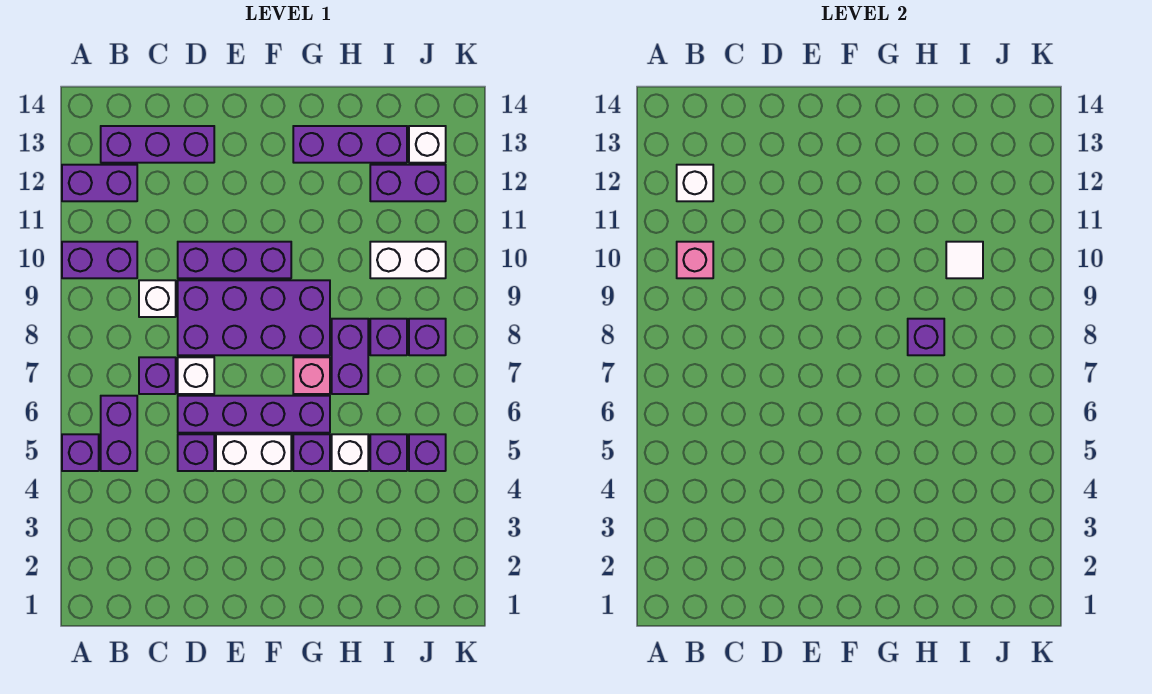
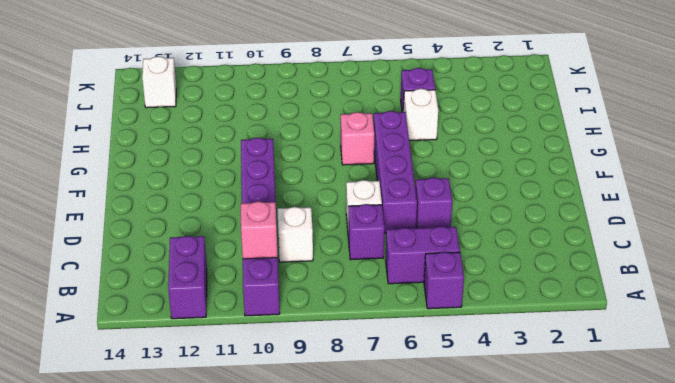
none -> purple brick B13:D13 level 1
none -> purple brick D8:G9 level 1
none -> white brick E5:F5 level 1

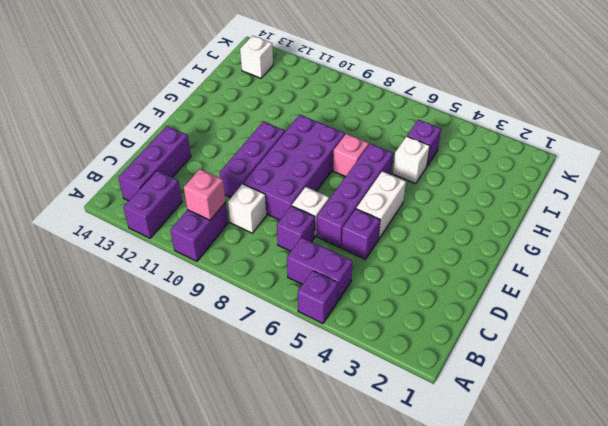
none -> purple brick G5 level 1
none -> purple brick G13:I13 level 1
none -> purple brick H7:H8 level 1

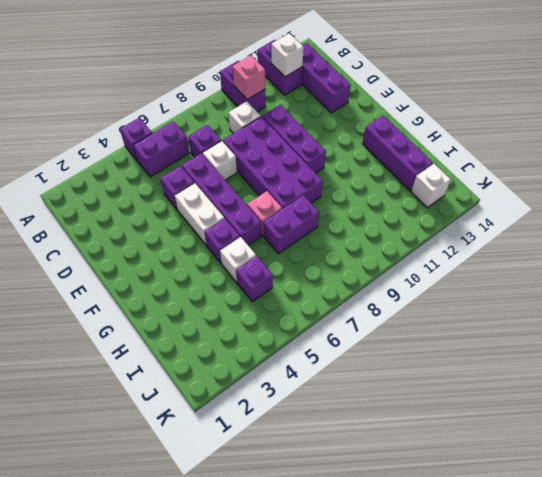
none -> purple brick I8 level 1
none -> white brick I10:J10 level 1
none -> purple brick I12:J12 level 1

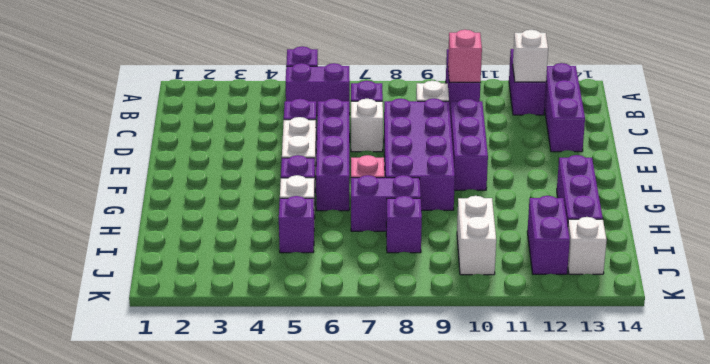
none -> purple brick J5 level 1
none -> purple brick J8 level 1
none -> purple brick H8 level 2

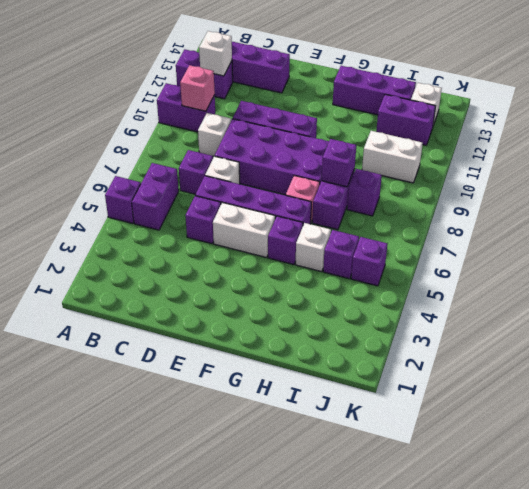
none -> purple brick J8 level 1
none -> white tile I10 level 2

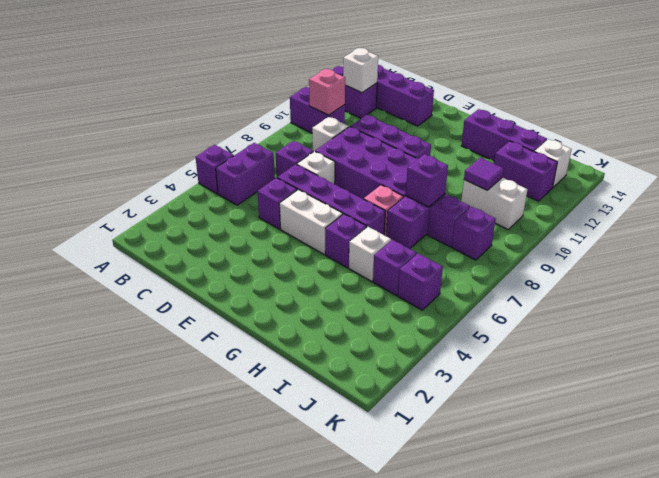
purple tile I10 level 2 -> white tile I10 level 2

